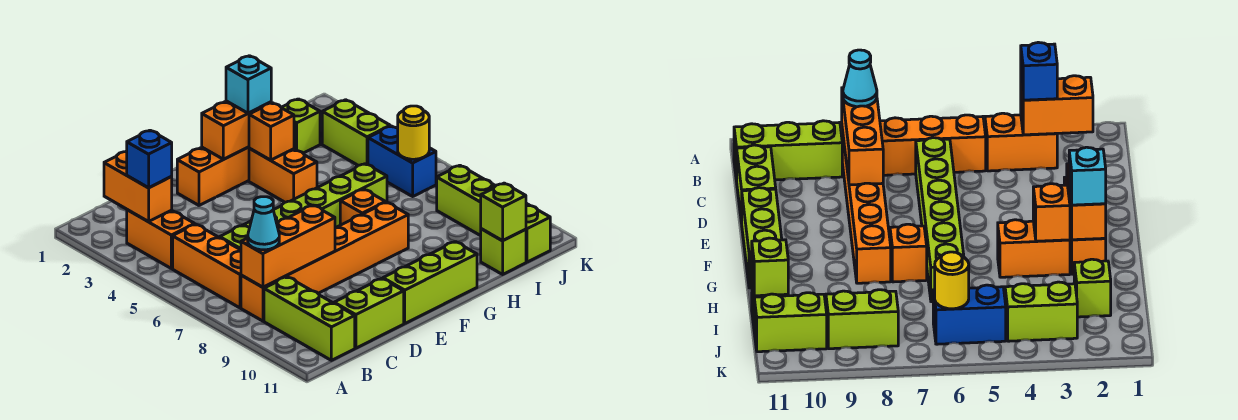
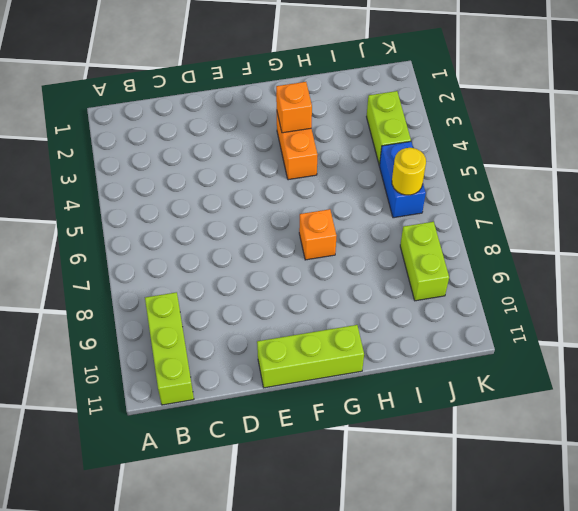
none -> orange brick B3:B4 level 1
none -> orange brick B5:B7 level 1
none -> orange brick B8:G8 level 1

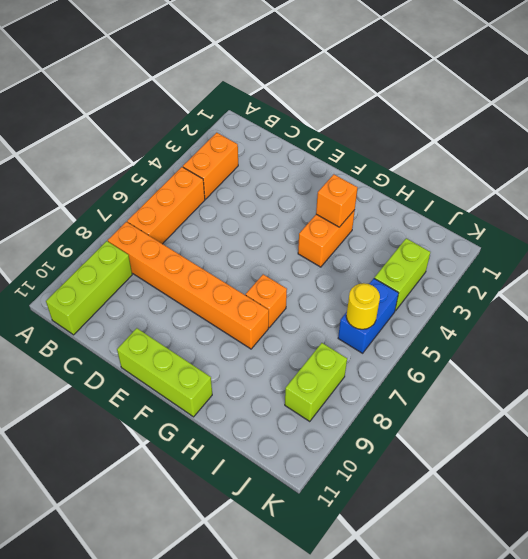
none -> lime brick C6:H6 level 1
none -> lime brick C11:D11 level 1
none -> orange brick E2:G2 level 1

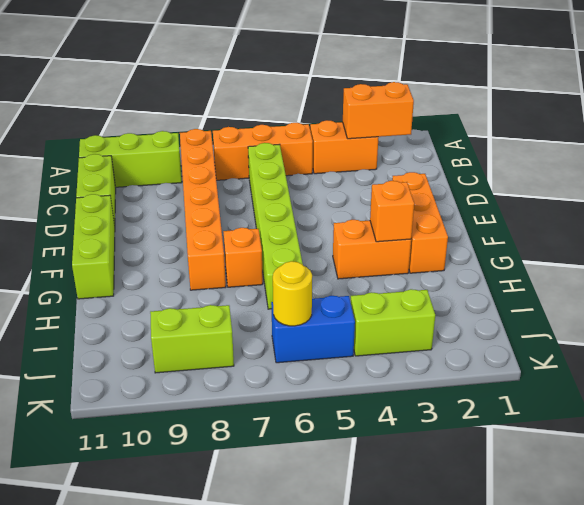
none -> lime brick I2 level 1
none -> lime brick I11 level 1
none -> lime brick J10:J11 level 1

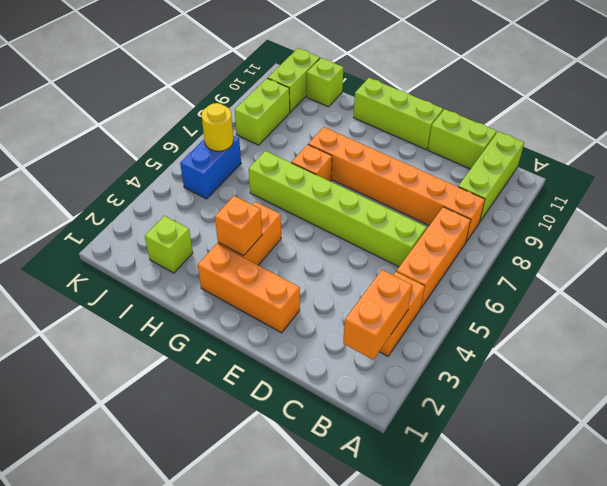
none -> lime brick J3:J4 level 1
none -> orange brick B8:D8 level 2
none -> orange brick F2:G2 level 2

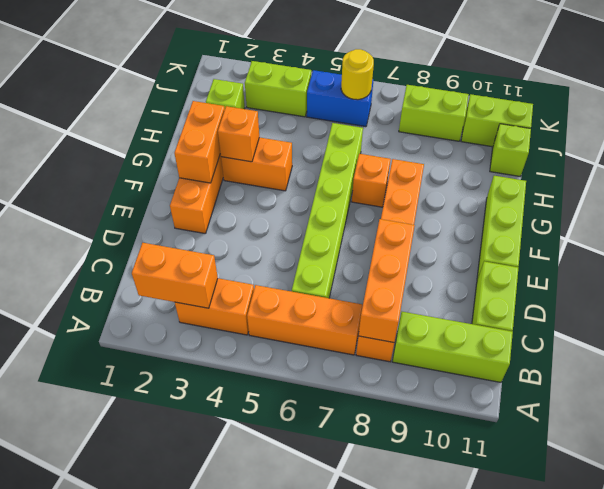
none -> lime brick I11 level 2
none -> blue brick B3 level 3
none -> cyan cone B8 level 3

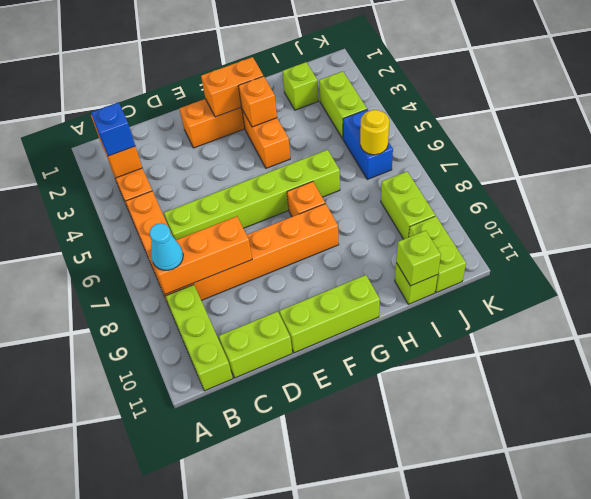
none -> cyan brick G2 level 3

